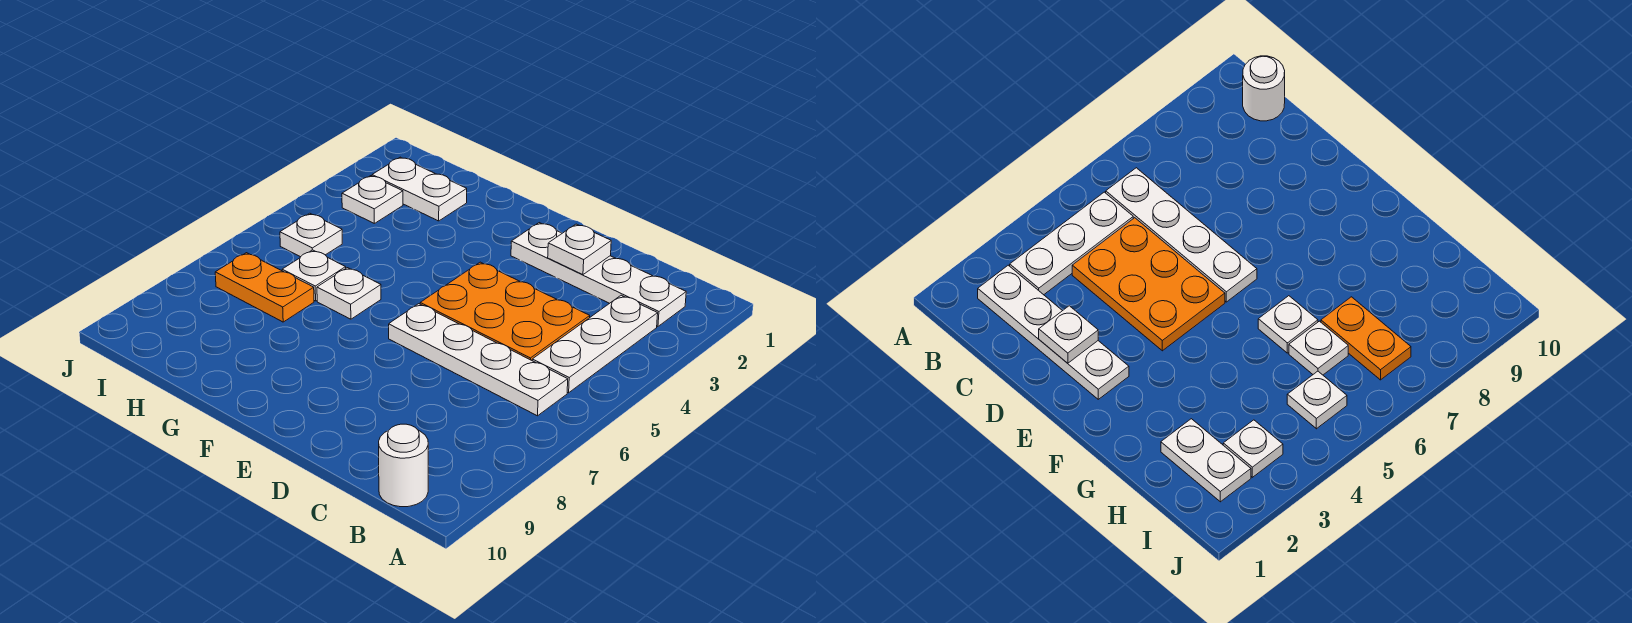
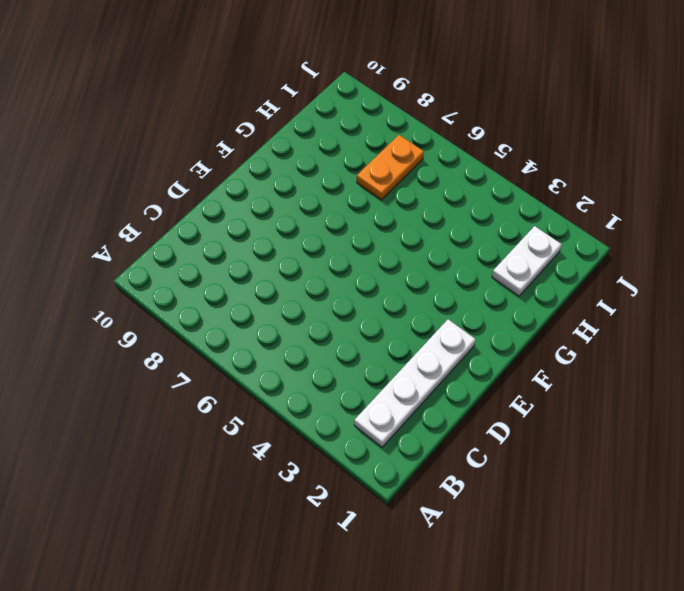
none -> white plate B3:B5 level 1
none -> white plate B6:E6 level 1
none -> white round brick B10 level 1

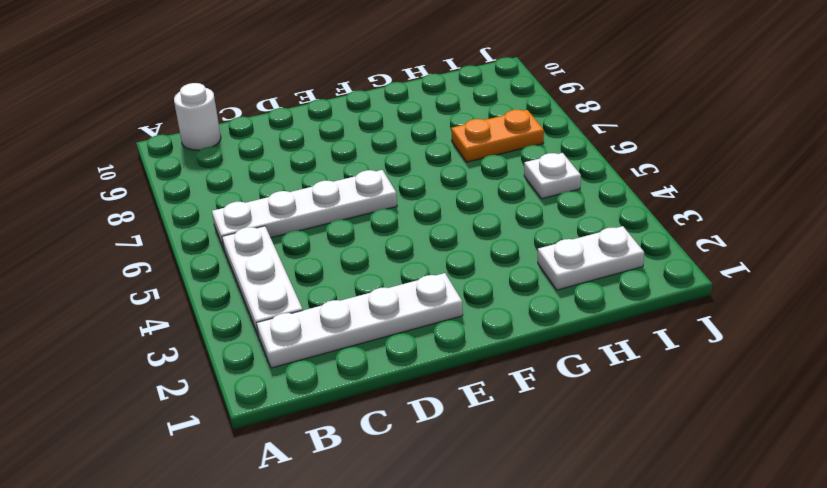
none -> orange plate C4:E5 level 1
none -> white plate G6 level 1
none -> white plate H6 level 1

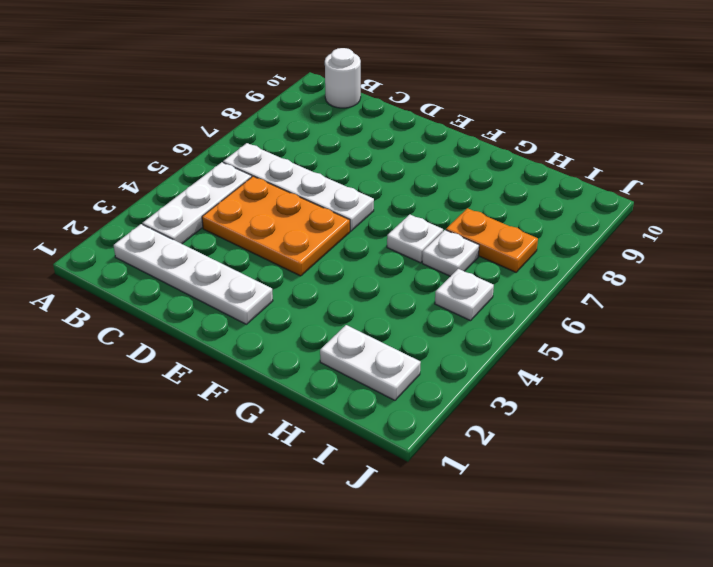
none -> white plate I3 level 1
none -> white plate D2 level 2

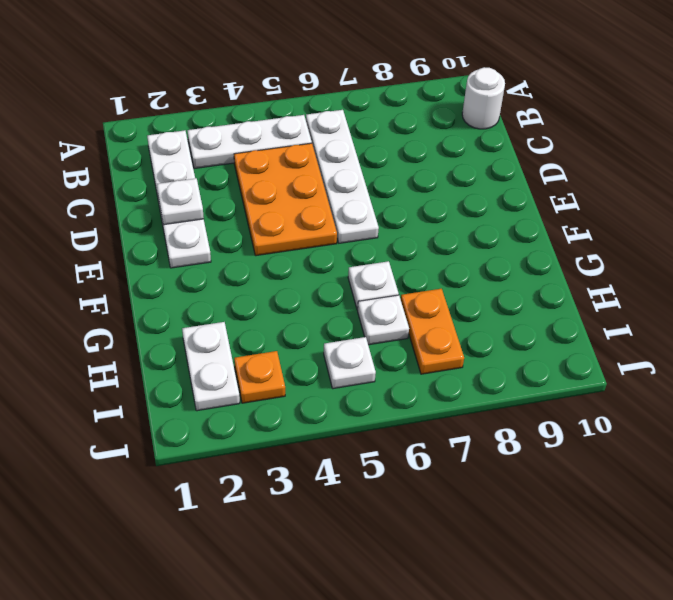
orange plate I3 level 1 -> white plate I3 level 1

